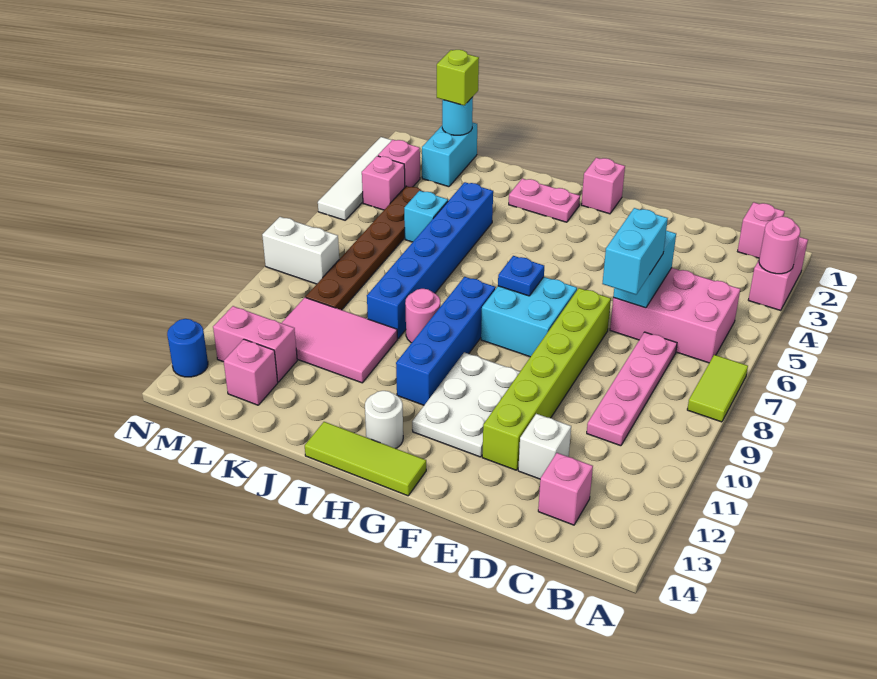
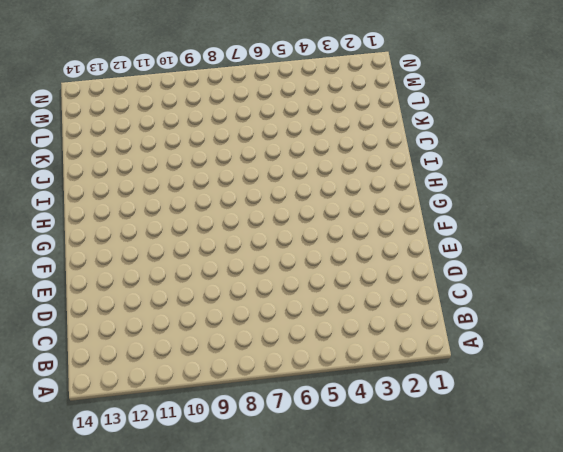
none -> pink brick A2:A3 level 1
none -> lime tile A7:A8 level 1
none -> pink brick B1 level 1
none -> pink brick B5:D6 level 1

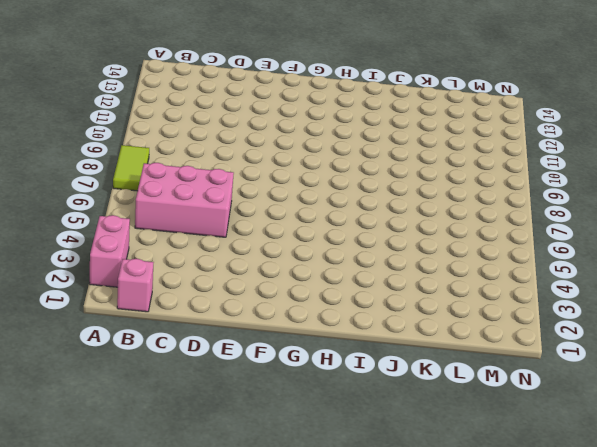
none -> pink plate C7:C10 level 1
none -> pink brick C13 level 1
none -> white brick D12 level 1
none -> lime brick E7:E12 level 1

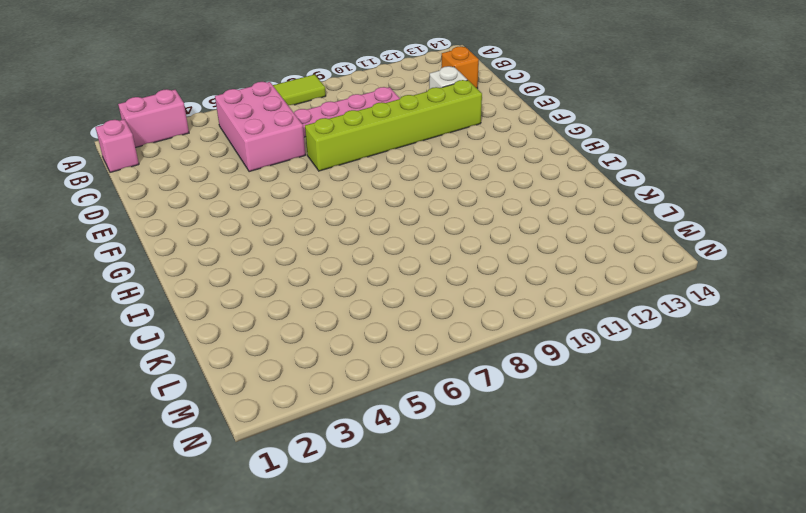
orange brick C13 level 1 -> pink brick C13 level 1
none -> cyan brick F7:G8 level 1
none -> white plate F10:G12 level 1
none -> pink brick G1 level 1
none -> lime tile G14:I14 level 1

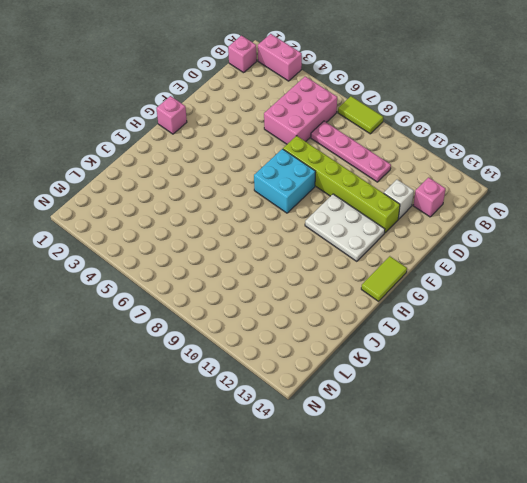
lime tile G14:H14 level 1 -> lime tile G14:I14 level 1
none -> pink plate H2:I2 level 1
none -> blue brick H8:H11 level 1
none -> white round brick H13 level 1
none -> pink round brick I9 level 1

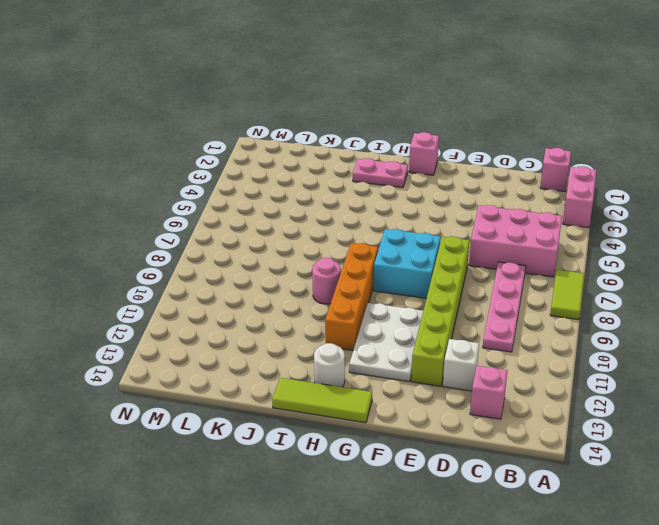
orange brick H8:H11 level 1 -> blue brick H8:H11 level 1
none -> blue brick J4:J9 level 1
none -> pink tile J10:L11 level 1
none -> cyan brick K5 level 1
none -> cyan brick L1:L2 level 1

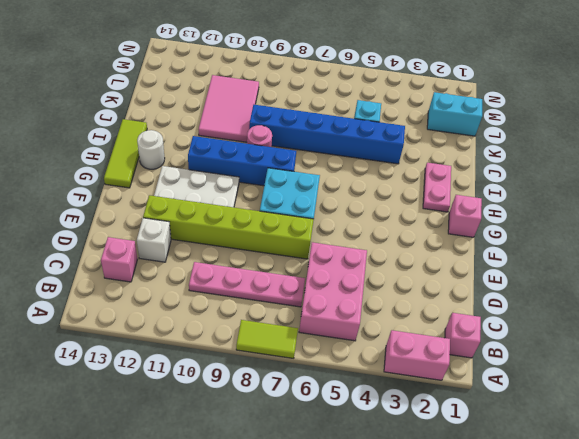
none -> brown plate L4:L9 level 1
none -> pink brick L12:M12 level 1
none -> pink brick L13 level 1
none -> pink brick M3 level 1

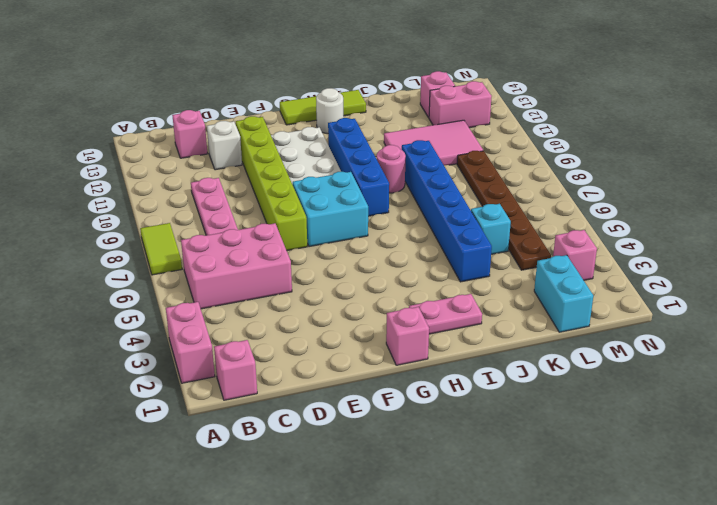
none -> pink brick M4 level 1
none -> white brick M8:N8 level 1
none -> white tile N2:N5 level 1
none -> blue round brick N13 level 1

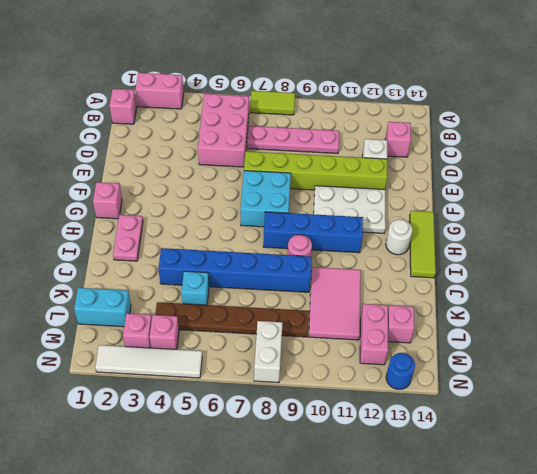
none -> pink round brick A3 level 2
none -> cyan brick D5:D6 level 2
none -> blue plate G7 level 2
none -> cyan round brick L1 level 2

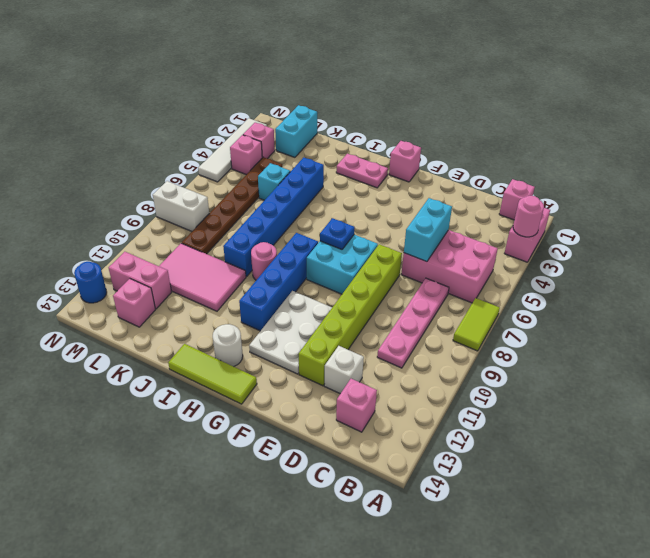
none -> cyan round brick L1 level 2
none -> cyan brick D6:D7 level 3
none -> lime brick L1 level 3

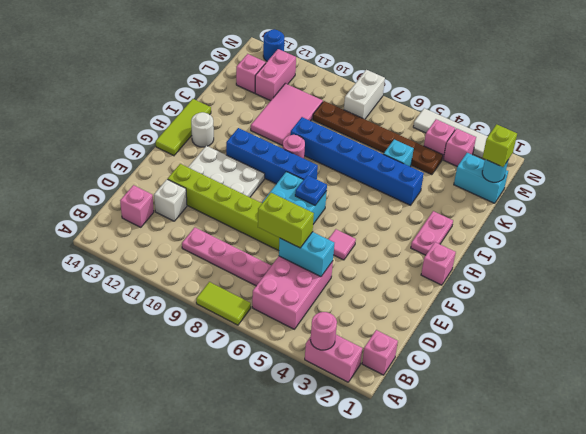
lime brick D6:D7 level 3 -> cyan brick D6:D7 level 3
pink tile F5 level 1 -> none

